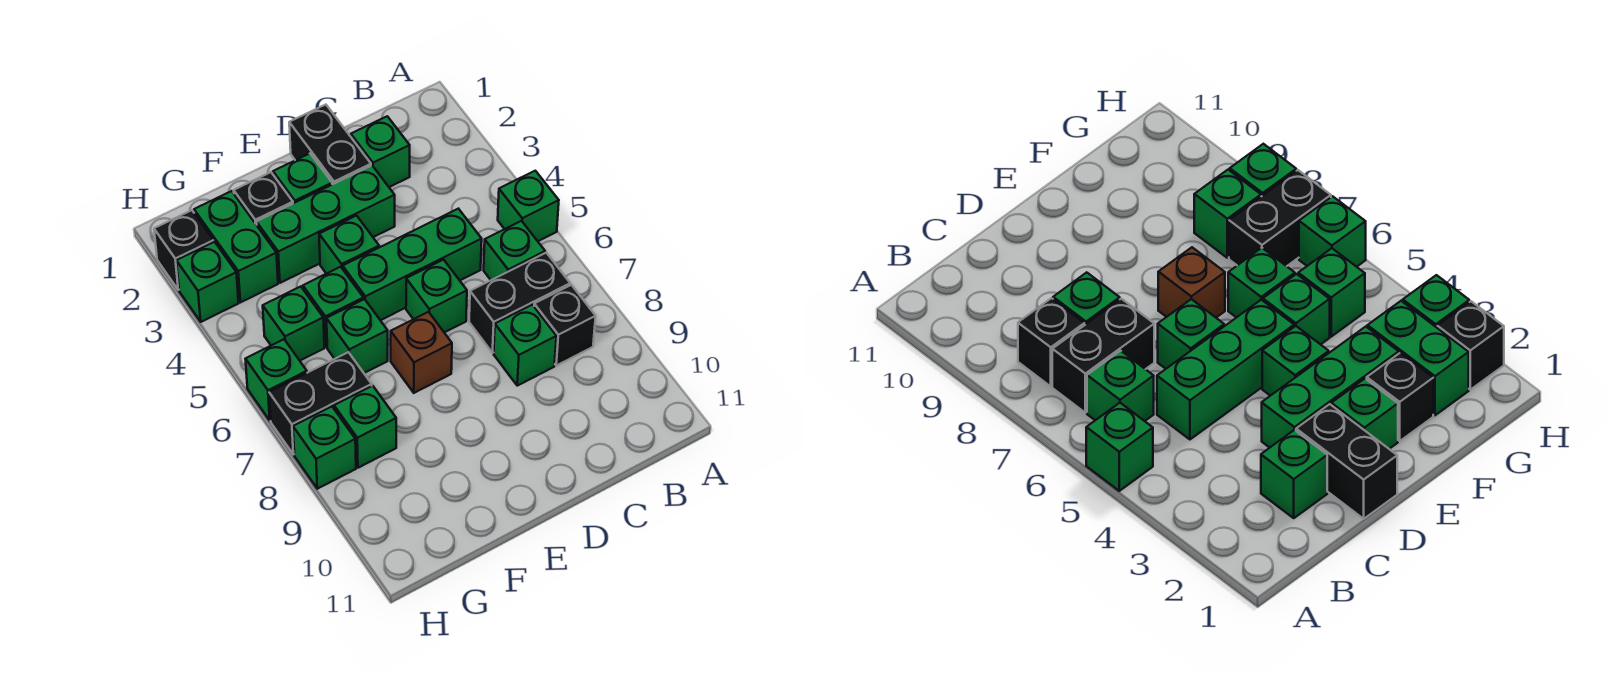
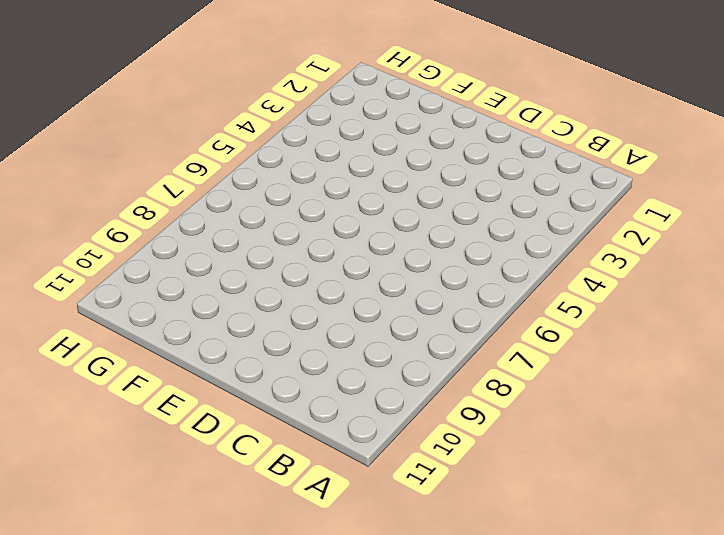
none -> green brick A5 level 1
none -> green brick B6 level 1
none -> black brick B7:C7 level 1

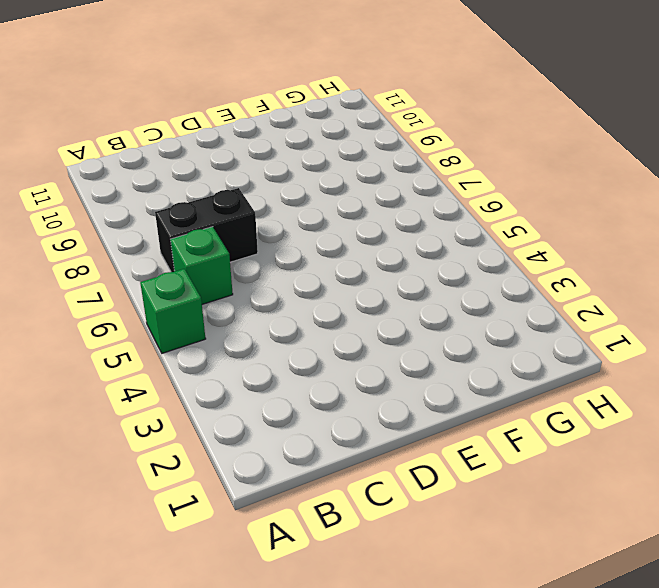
none -> black brick B8 level 1
none -> green brick C2 level 1
none -> green brick C5:E5 level 1

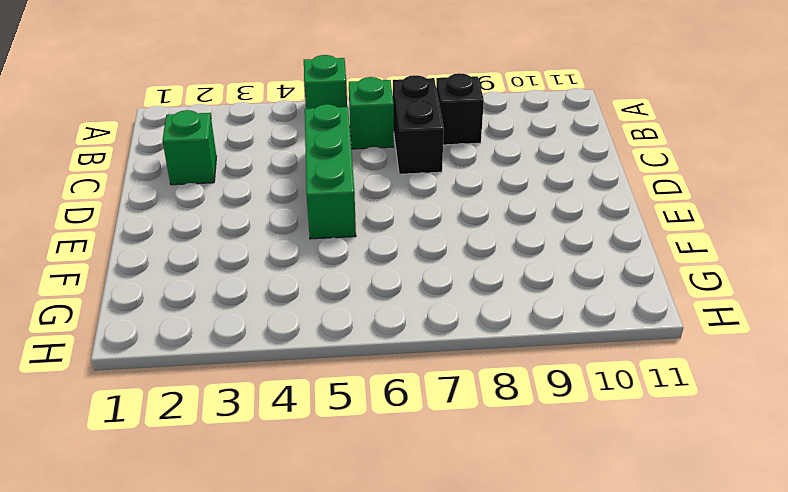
none -> green brick C8 level 1
none -> black brick D1:D2 level 1
none -> green brick D3:F3 level 1

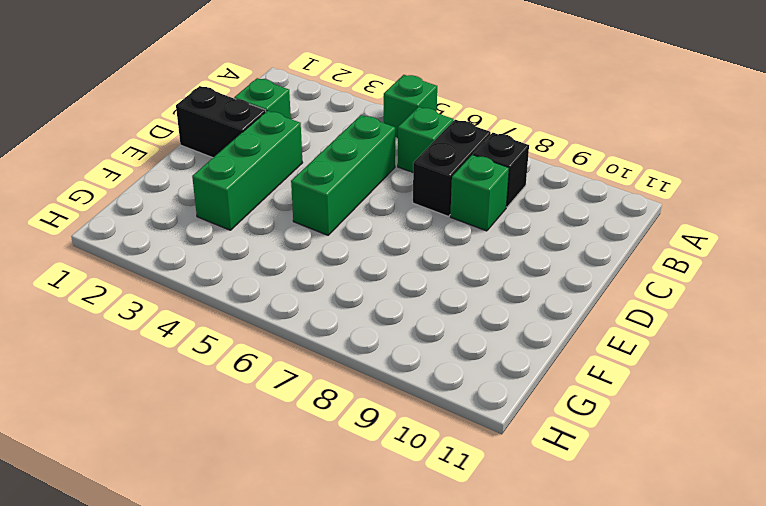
none -> green brick D6 level 1
none -> green brick E2 level 1
none -> green brick E4 level 1

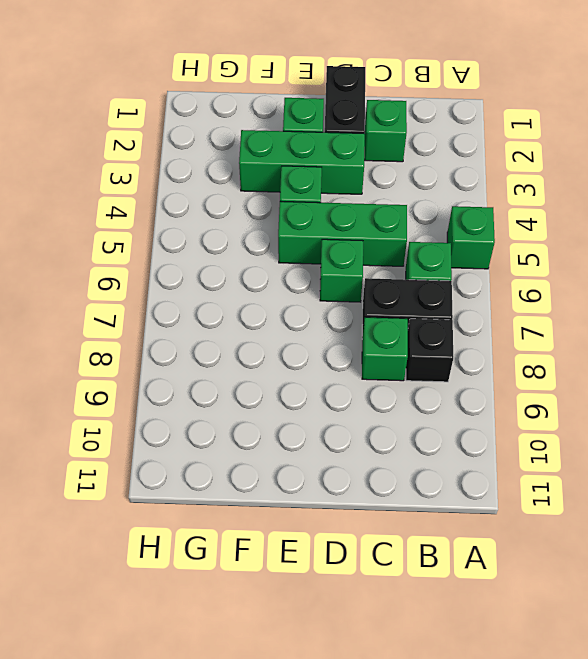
none -> brown brick E7 level 1
none -> black brick F2 level 1
none -> green brick F5 level 1

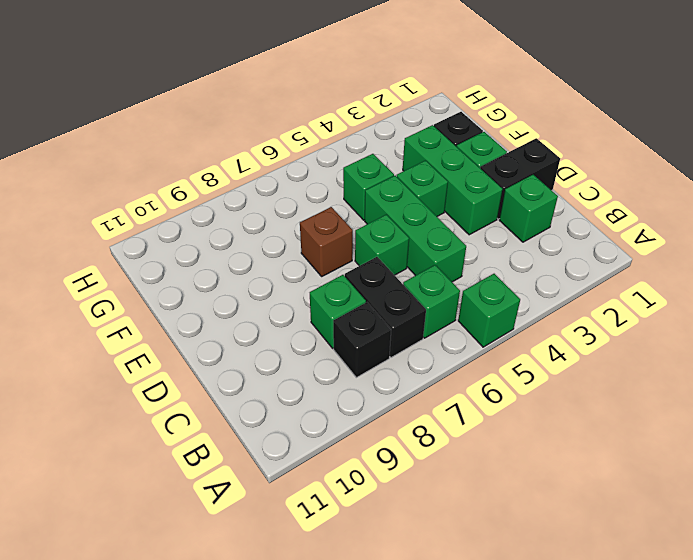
none -> green brick F6 level 1
none -> green brick G2:G3 level 1
none -> green brick G5 level 1

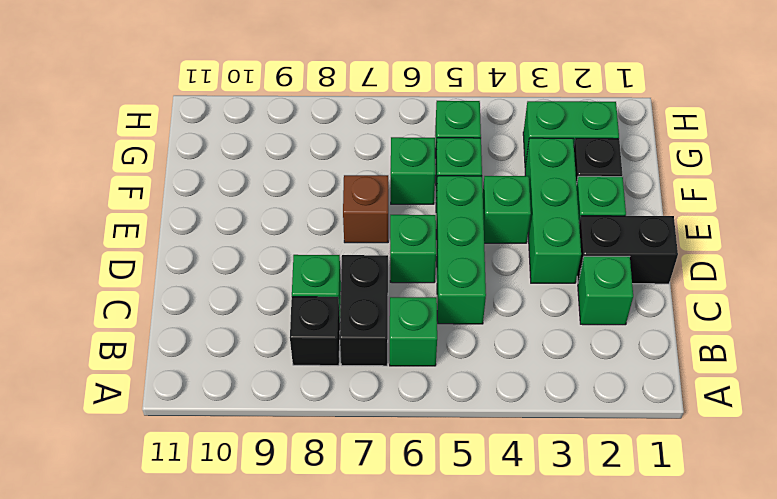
none -> green brick A5 level 1
none -> black brick G7:H7 level 1
none -> green brick G8 level 1

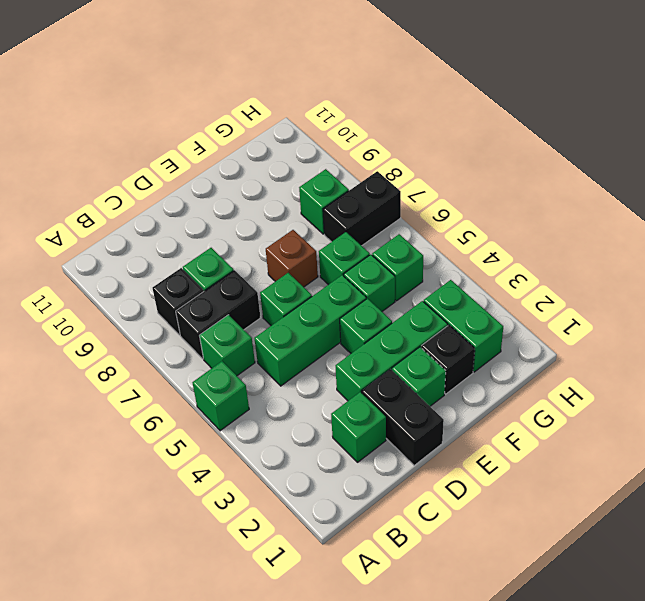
none -> black brick H2 level 1
none -> green brick H3 level 1
none -> green brick H6 level 1

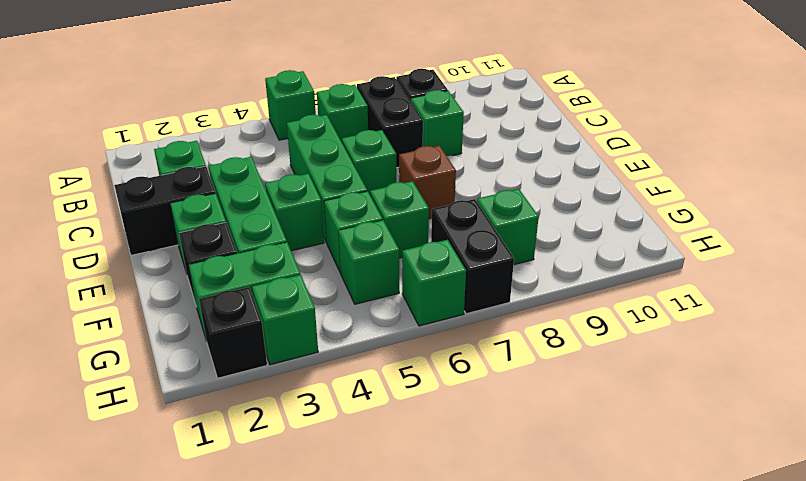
none -> green brick H8 level 1

